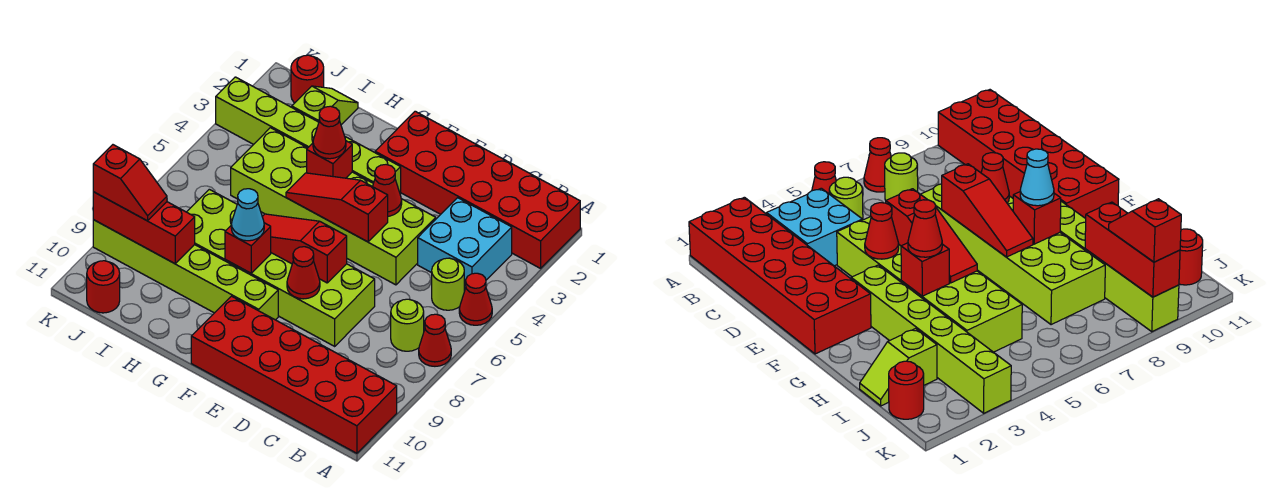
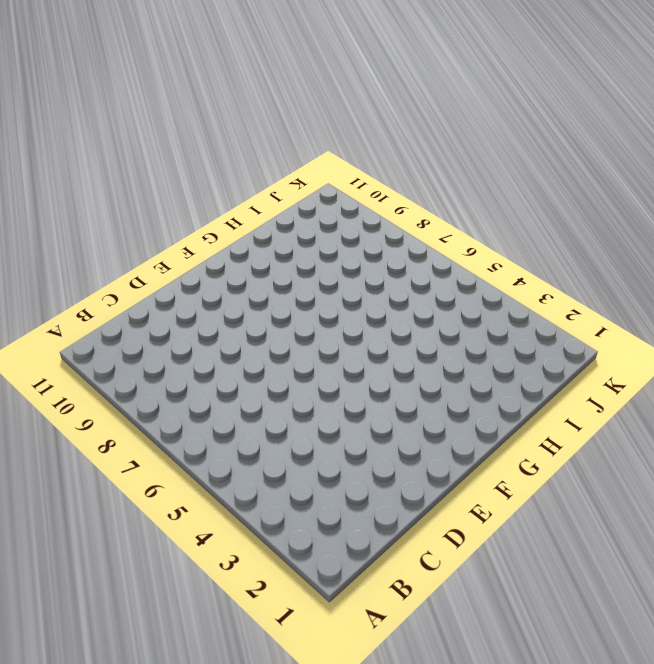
none -> red brick A1:F2 level 1
none -> red cone A5 level 1
none -> red cone A7 level 1

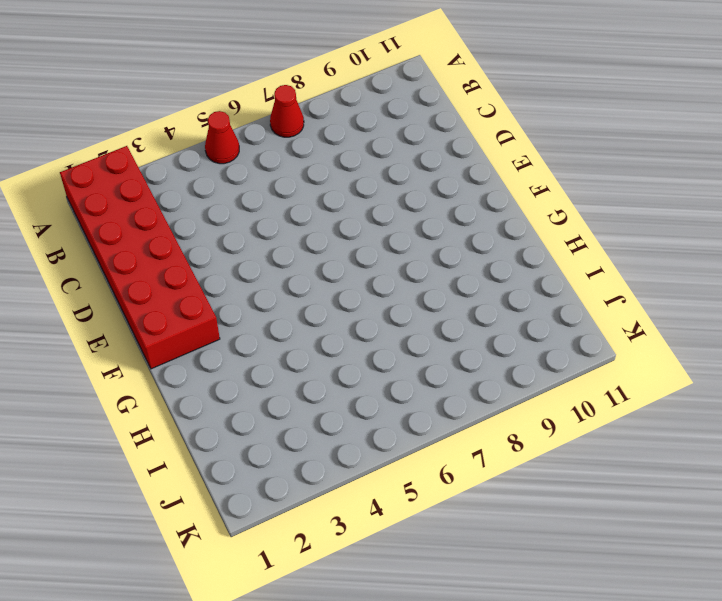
none -> red brick A10:F11 level 1
none -> cyan brick B3:C4 level 1
none -> lime round brick B5 level 1

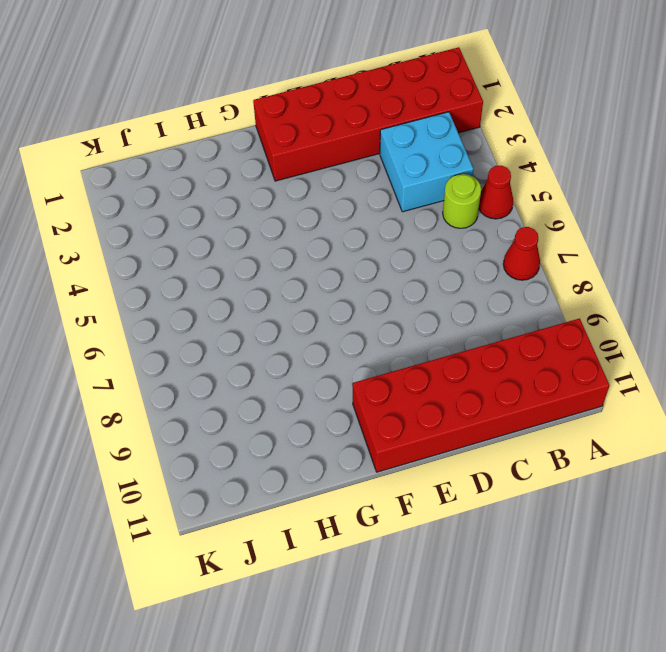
none -> lime round brick B7 level 1
none -> lime brick D4:I5 level 1
none -> lime brick D7:I8 level 1

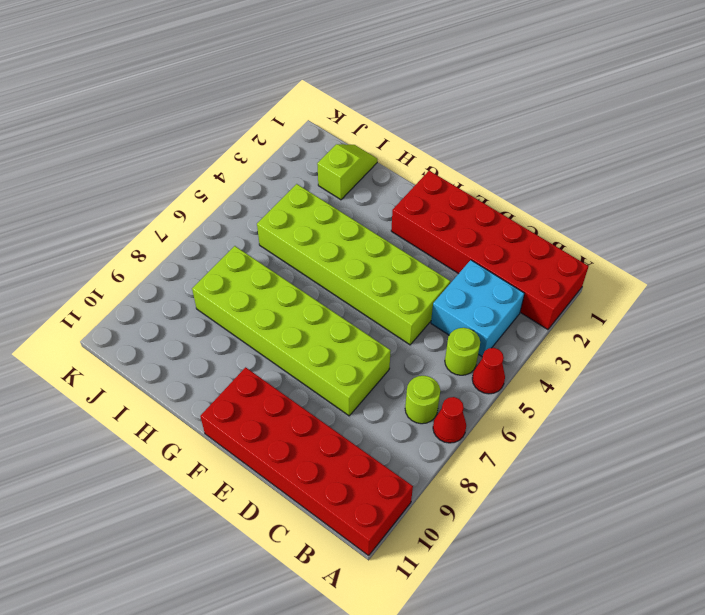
none -> lime brick F3:K3 level 1
none -> lime brick F9:K9 level 1
none -> red round brick J1 level 1

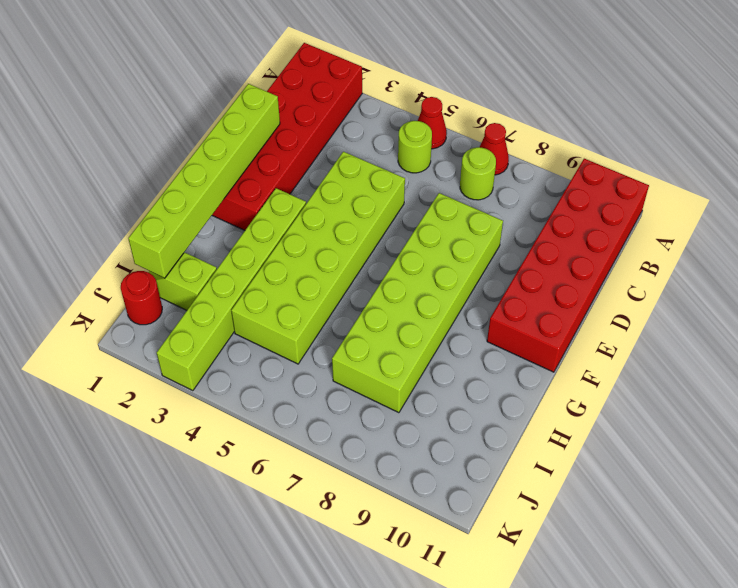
lime brick D1:I1 level 2 -> lime brick F9:K9 level 1
none -> cyan brick B3:C4 level 1
none -> red round brick J11 level 1
none -> red cone E4 level 2

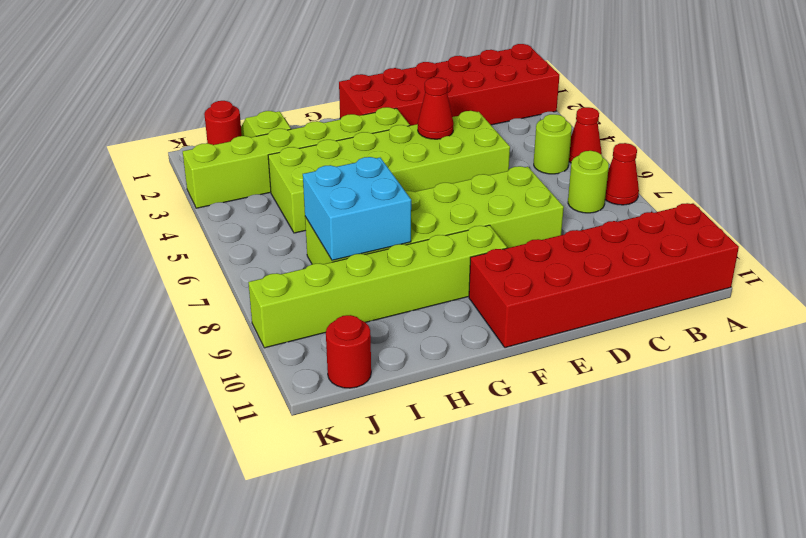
cyan brick H7:I8 level 2 -> cyan brick B3:C4 level 1
none -> red slope E5:G5 level 2 top E
none -> red slope E7:G7 level 2 top E
none -> red cone E8 level 2

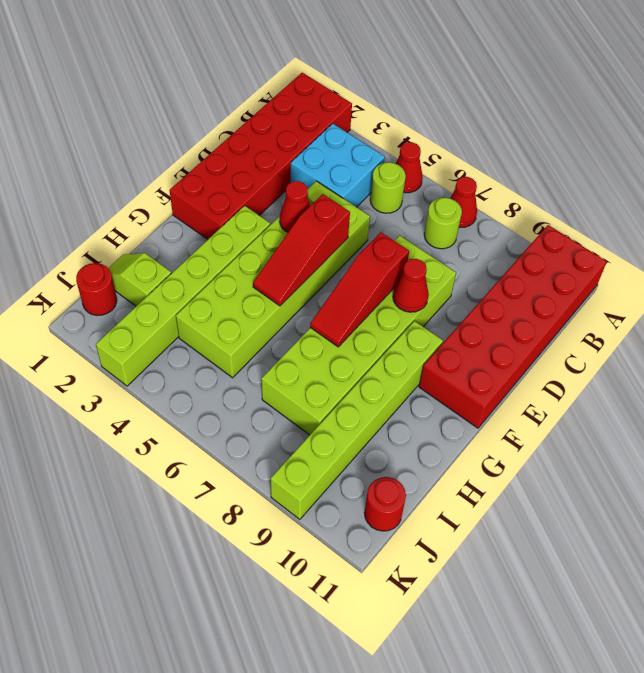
none -> red brick G4 level 2
none -> red brick G8 level 2
none -> red brick I9:K9 level 2

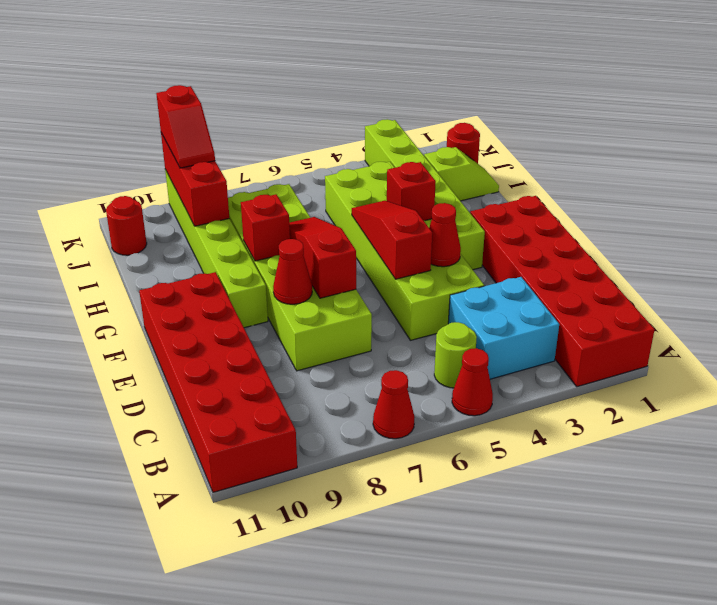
none -> lime round brick B7 level 1
none -> red cone G4 level 3
none -> cyan cone G8 level 3

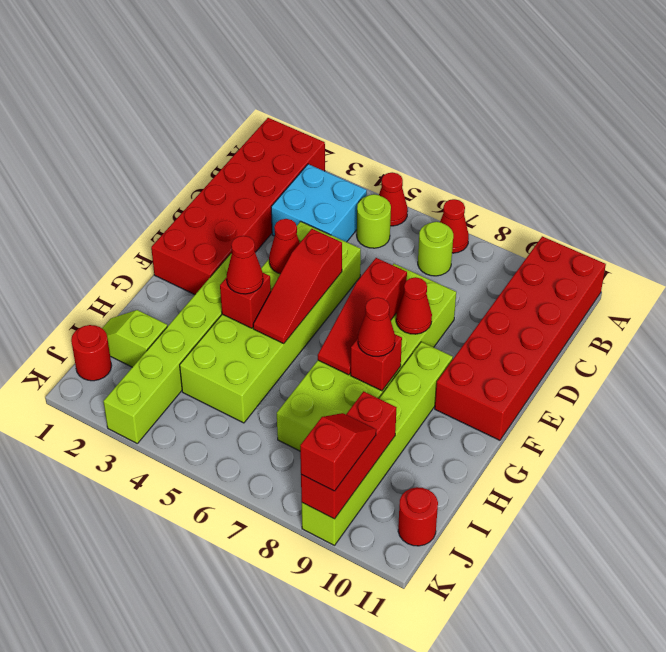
red cone G8 level 3 -> cyan cone G8 level 3

